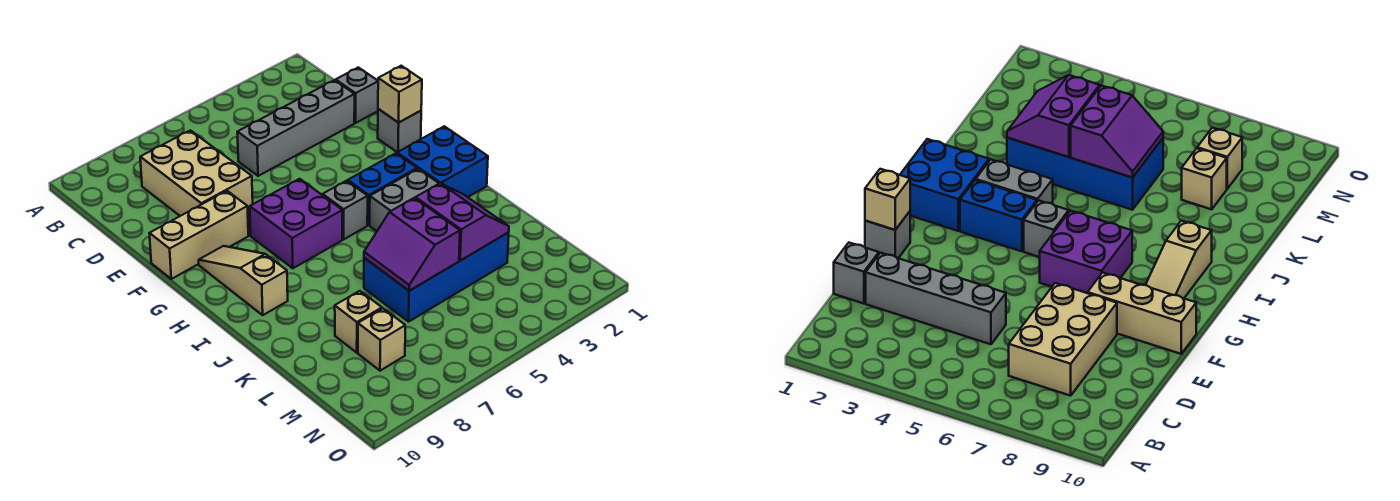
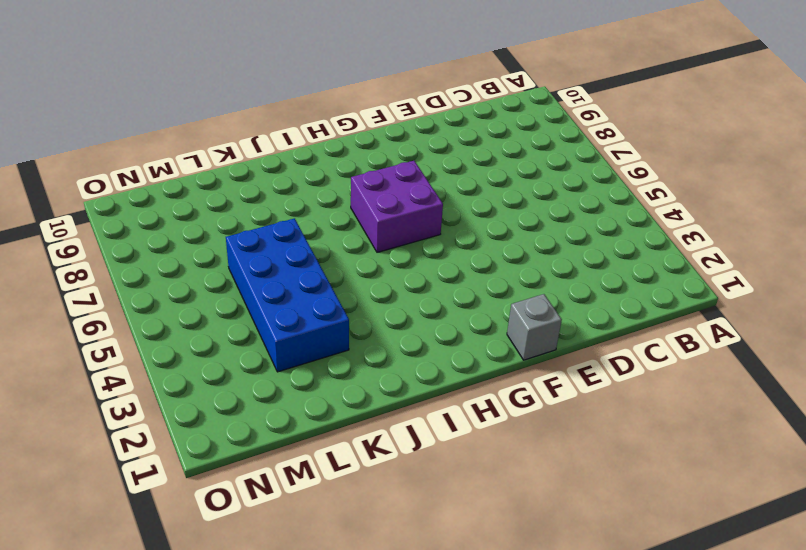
none -> tan brick C7:E8 level 1
none -> grey brick D1 level 1
none -> grey brick D2:D5 level 1

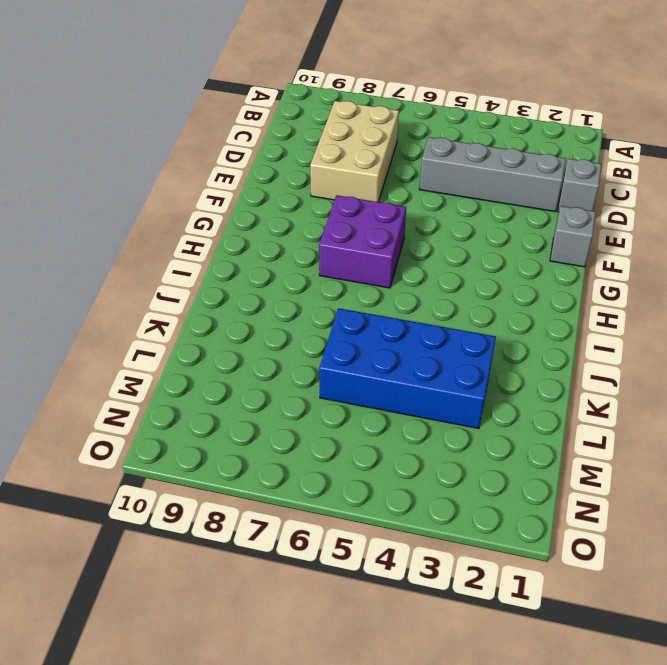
none -> tan brick F8:F10 level 1
none -> tan slope G9:I9 level 1 top I
none -> blue brick H1:I2 level 1

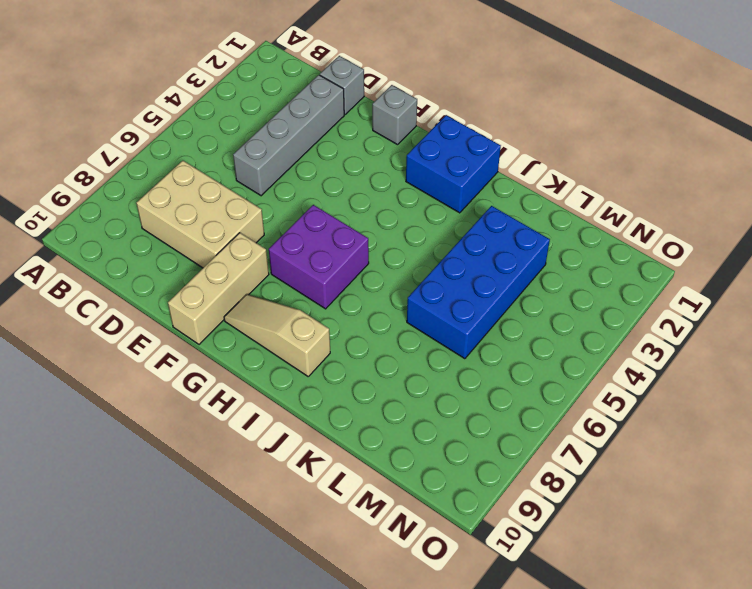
none -> blue brick H3:H4 level 1
none -> grey brick H5 level 1
none -> grey brick I3:I4 level 1

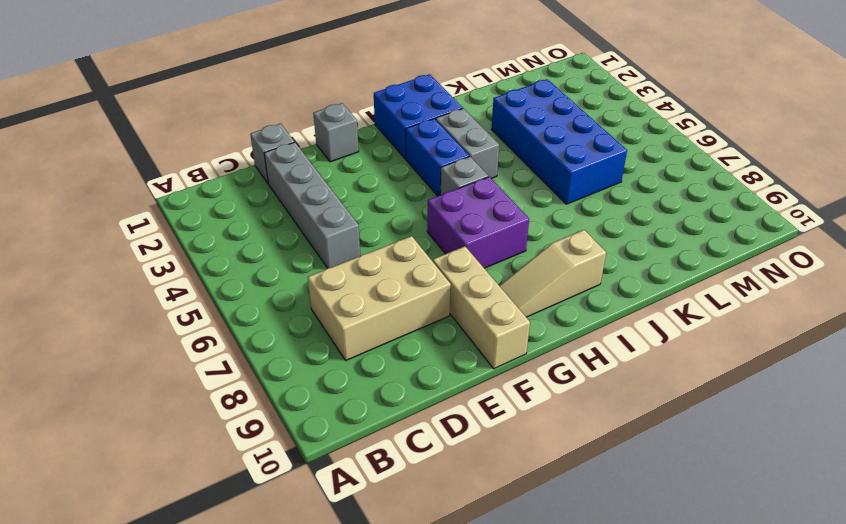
none -> tan brick L8 level 1
none -> tan brick M8 level 1
none -> tan brick F1 level 2

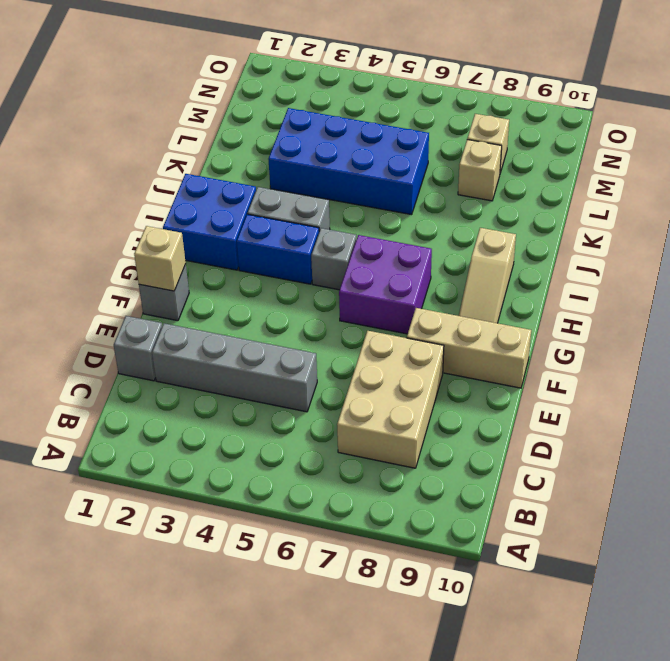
none -> purple slope K3:L4 level 2 top 4
none -> purple slope K5:L6 level 2 top 5

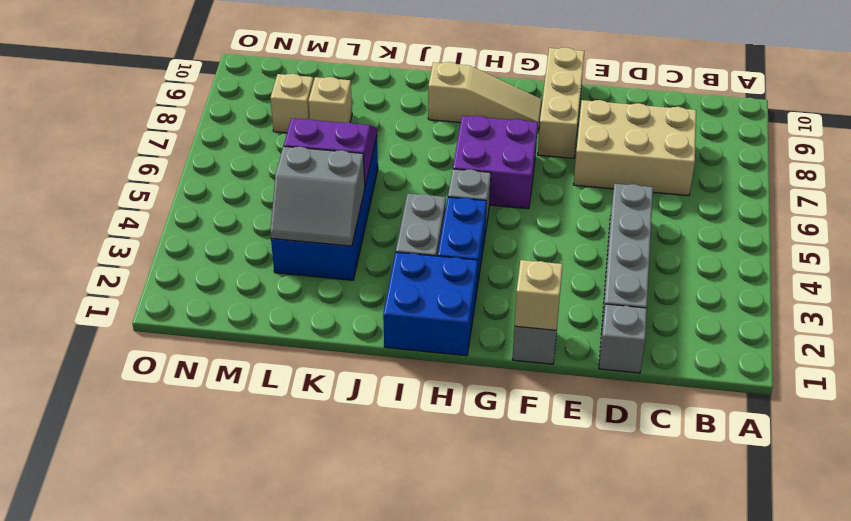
grey slope K3:L4 level 2 top 4 -> purple slope K3:L4 level 2 top 4

